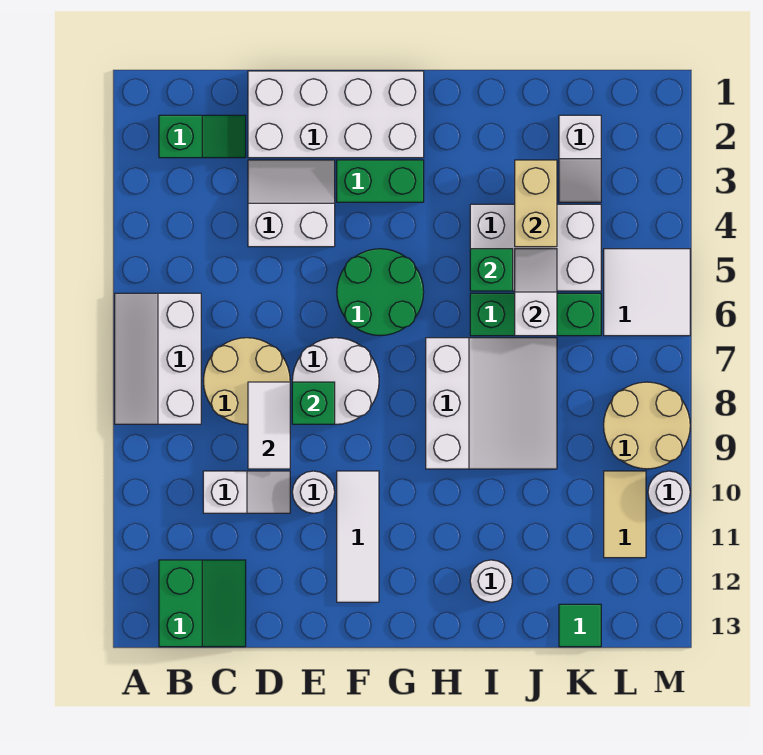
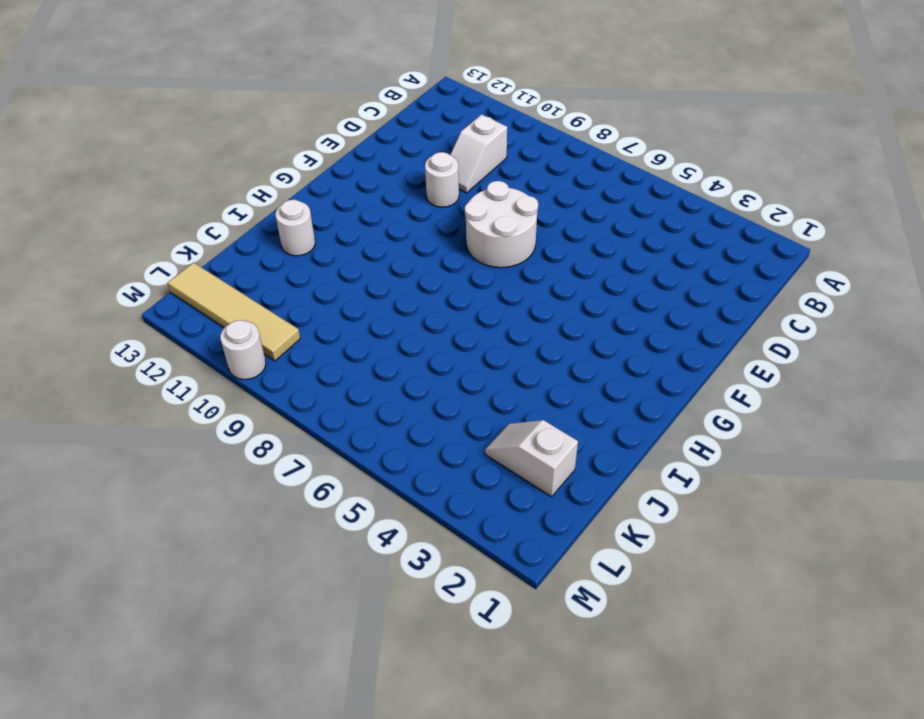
tan tile L10:L13 level 1 -> tan tile L10:L11 level 1
none -> white slope A6:B8 level 1 top B
none -> green slope B2:C2 level 1 top B
none -> green slope B12:C13 level 1 top B

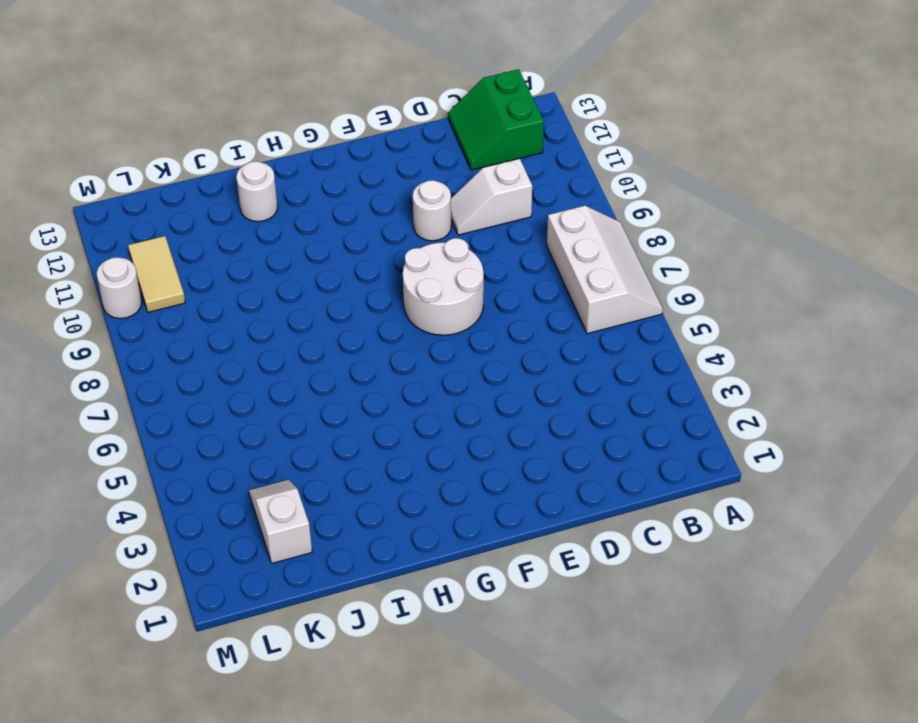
none -> green slope B2:C2 level 1 top B
none -> tan round brick C7:D8 level 1
none -> white brick D1:G2 level 1

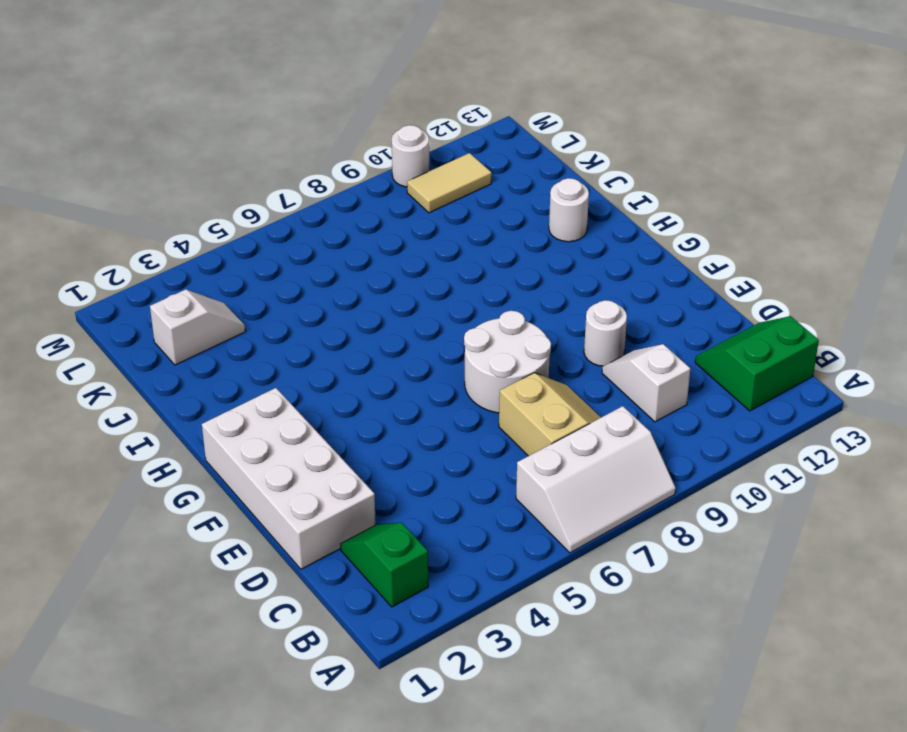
tan slope C7:D8 level 1 top 7 -> tan round brick C7:D8 level 1
none -> white slope D3:E4 level 1 top 4
none -> green brick F3:G3 level 1
none -> green round brick F5:G6 level 1

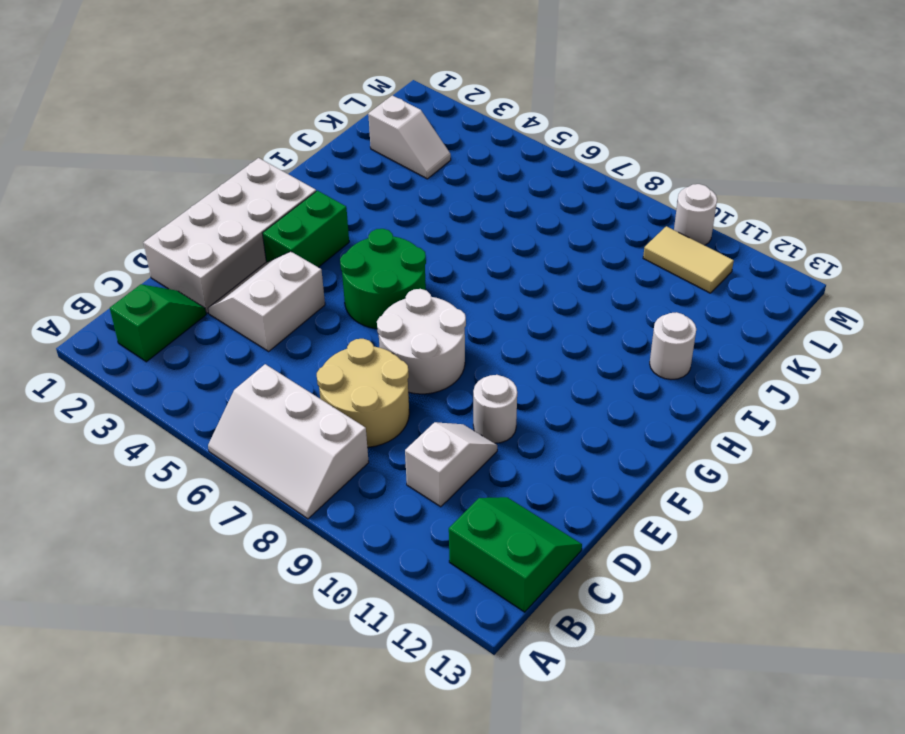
none -> white tile F10:F12 level 1
none -> white slope H7:J9 level 1 top H
none -> white brick I4:K5 level 1

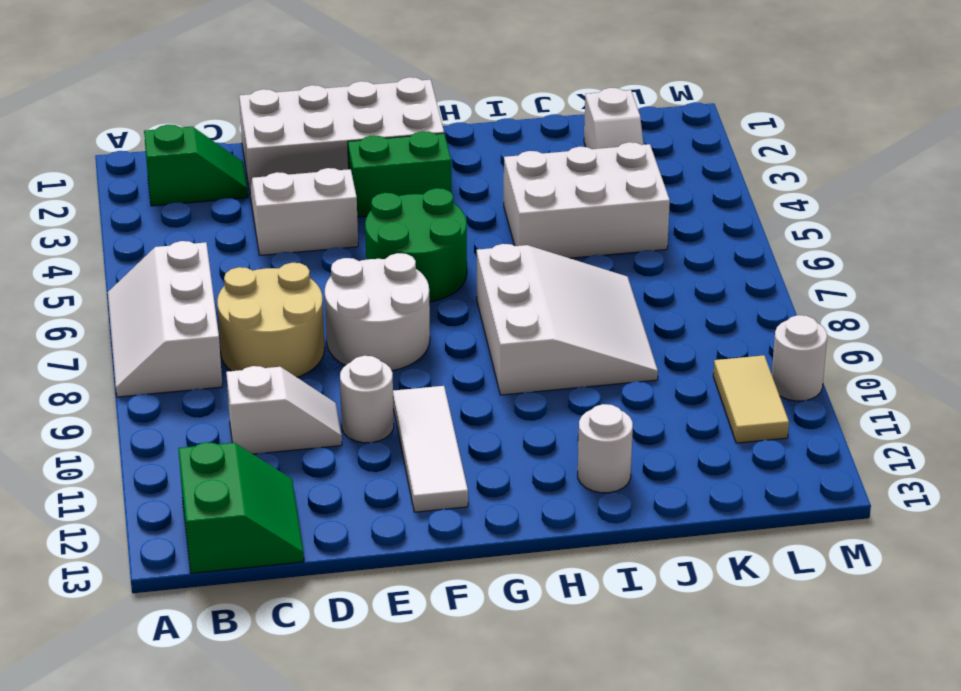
none -> green brick I6:K6 level 1
none -> green tile K13 level 1
none -> white tile L5:M6 level 1

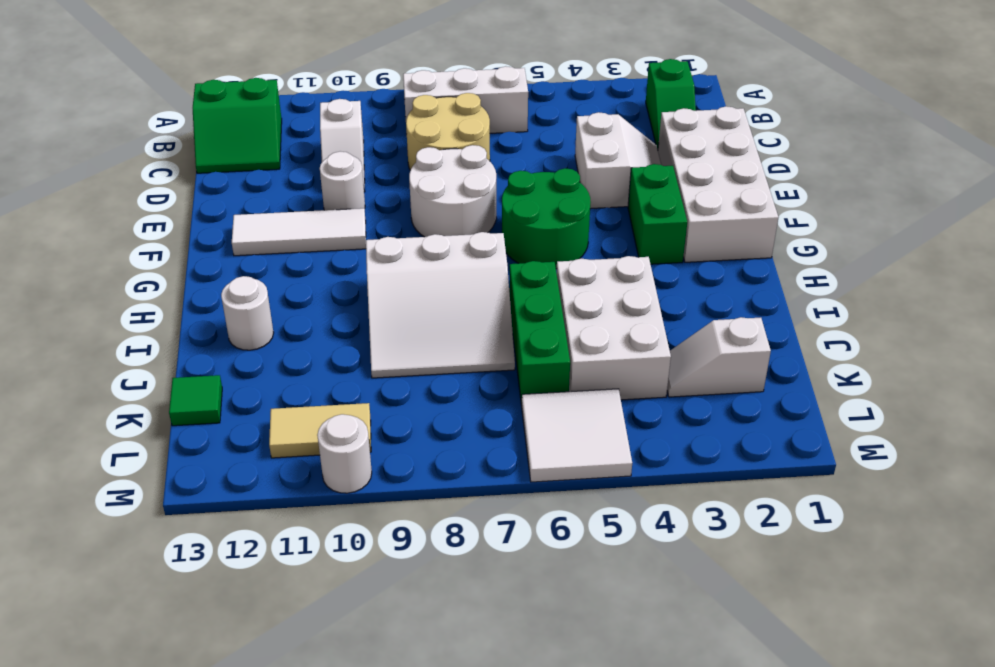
none -> tan round brick L8:M9 level 1
none -> white tile D8:D9 level 2
none -> green brick E8 level 2

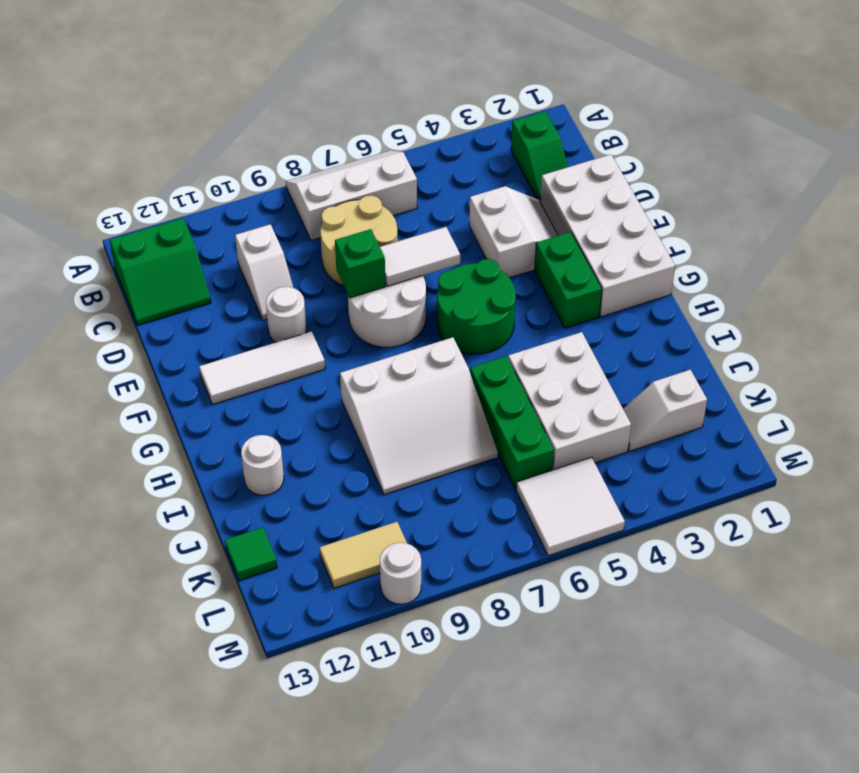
white tile E6:E7 level 2 -> white tile D8:D9 level 2
none -> tan round brick L8:M9 level 1
none -> green brick I5 level 2
none -> tan brick J3:J4 level 2

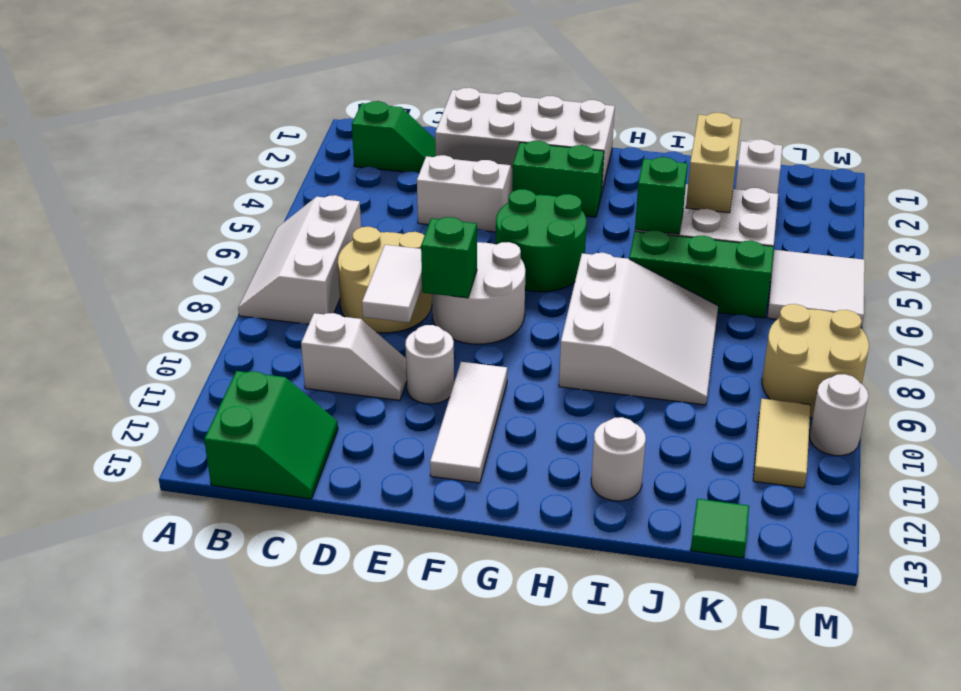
none -> white slope J5:J6 level 2 top 6

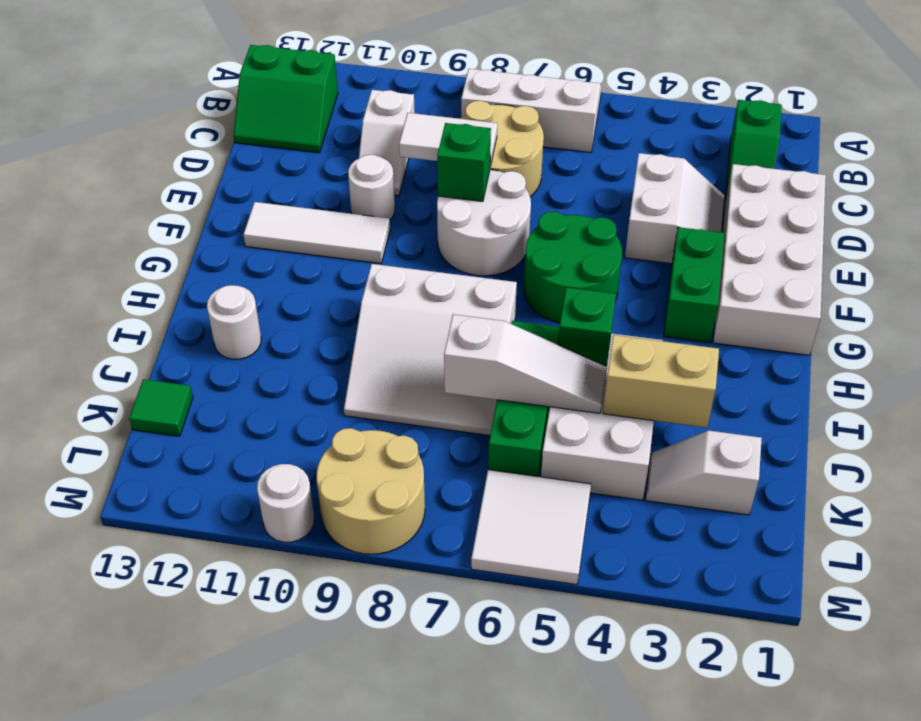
white slope J5:J7 level 2 top 7 -> white slope J5:J6 level 2 top 6
none -> tan tile L10:L11 level 1

